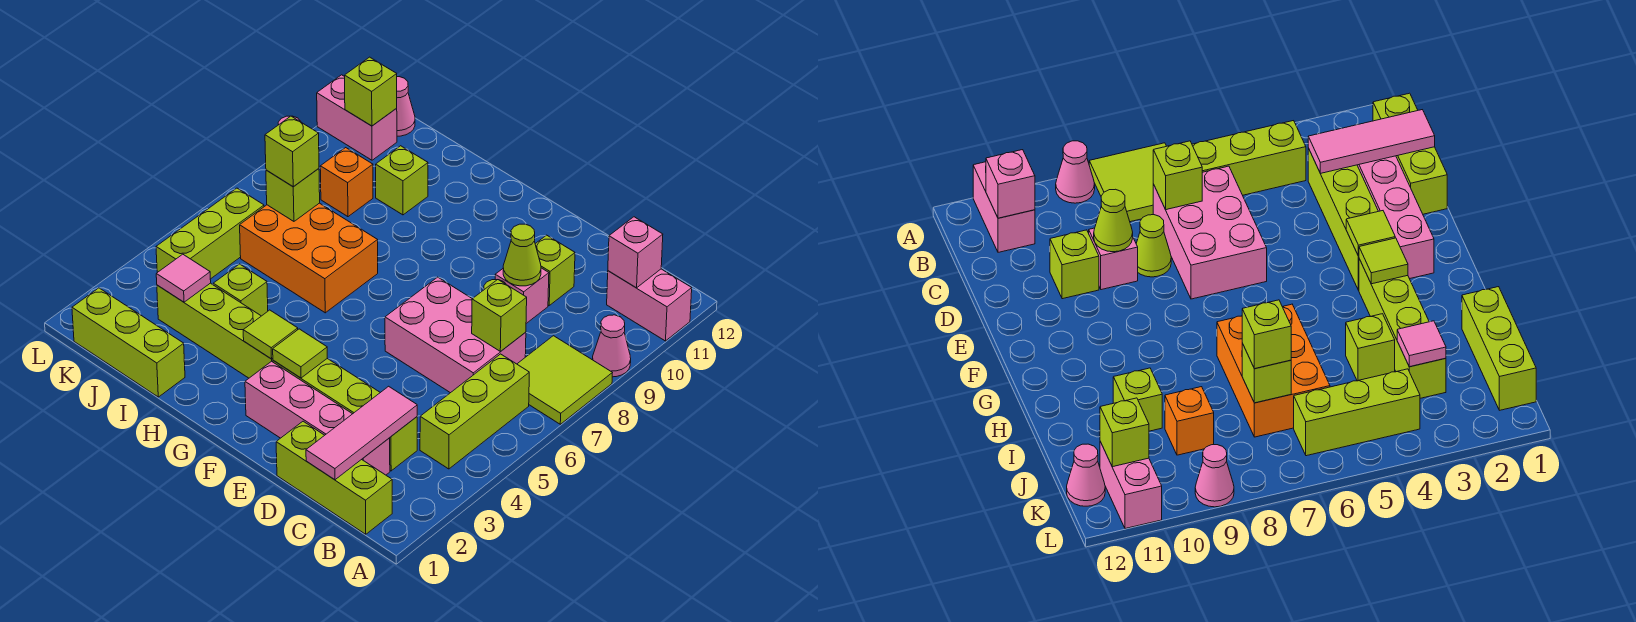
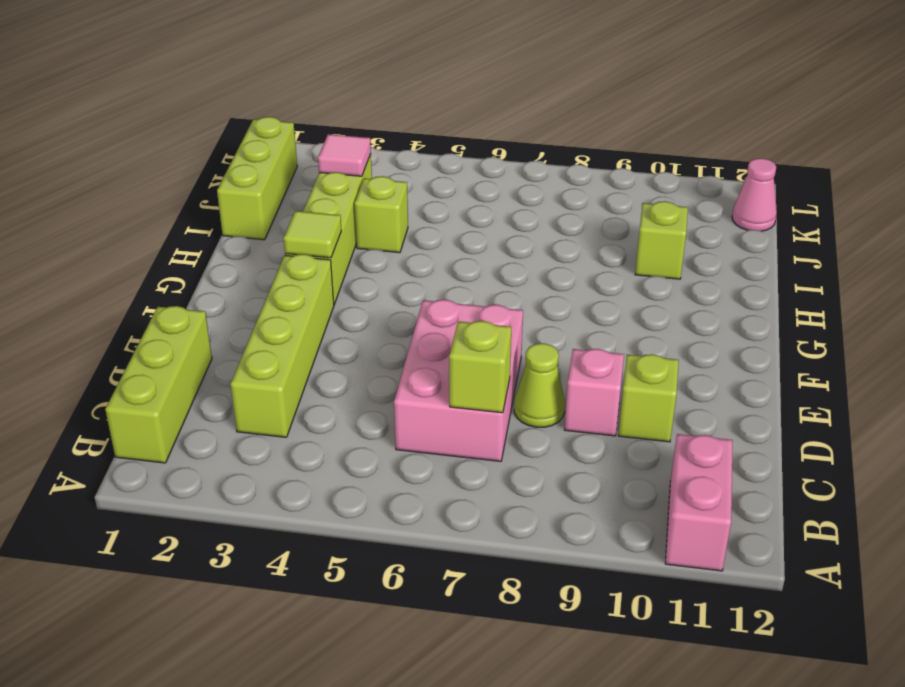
none -> lime tile A7:B8 level 1
none -> pink cone A9 level 1
none -> lime brick B4:B6 level 1
none -> pink brick C2:F2 level 1

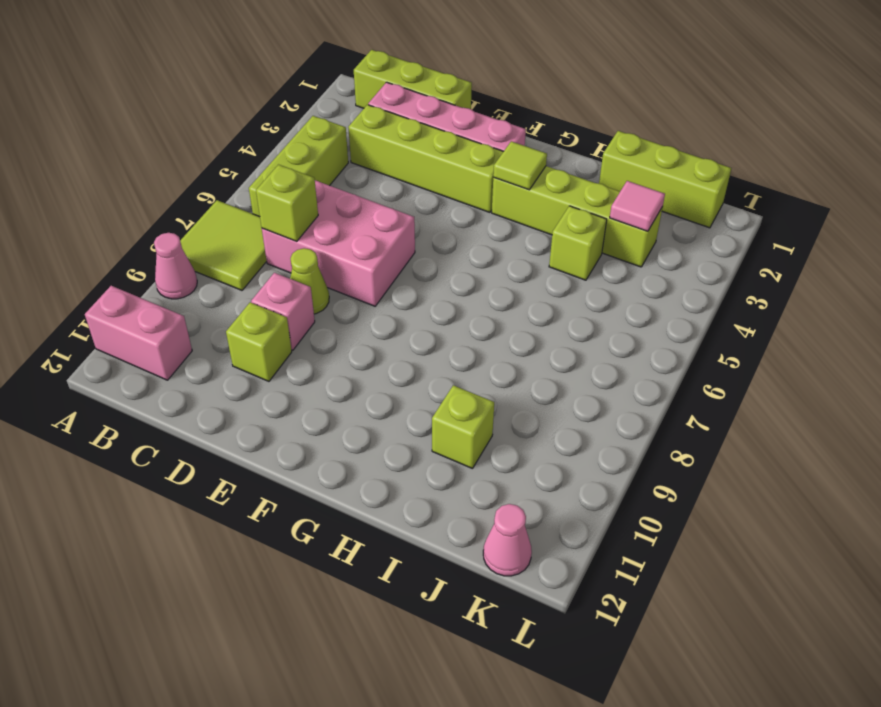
none -> orange brick H6:J7 level 1
none -> orange brick J9 level 1
none -> lime brick K4:K6 level 1
none -> pink brick K11:L11 level 1

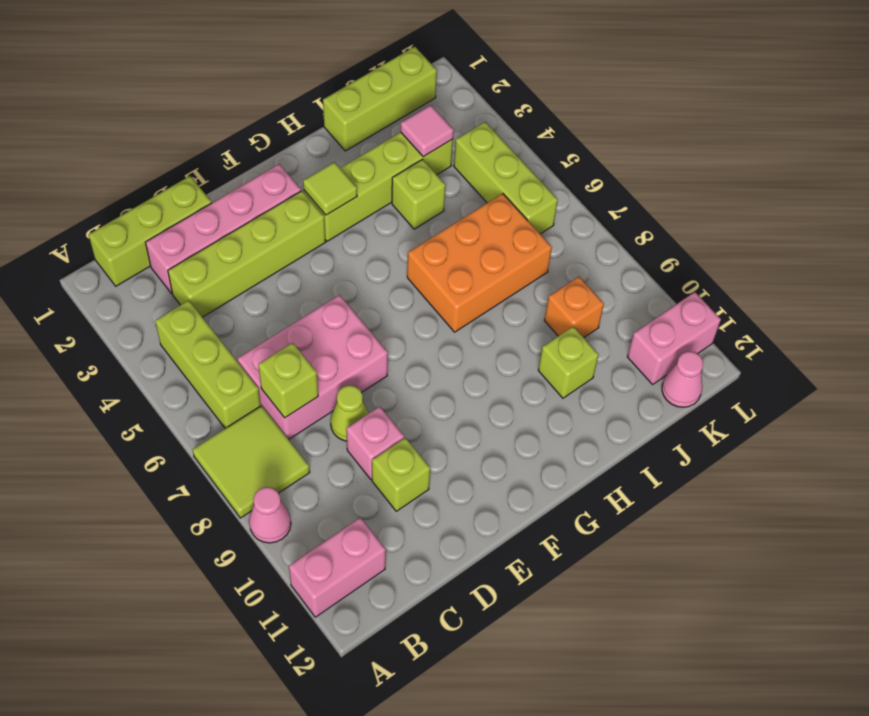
none -> pink cone L9 level 1
none -> pink brick B11 level 2
none -> pink tile C1:C3 level 2
none -> lime cone D9 level 2

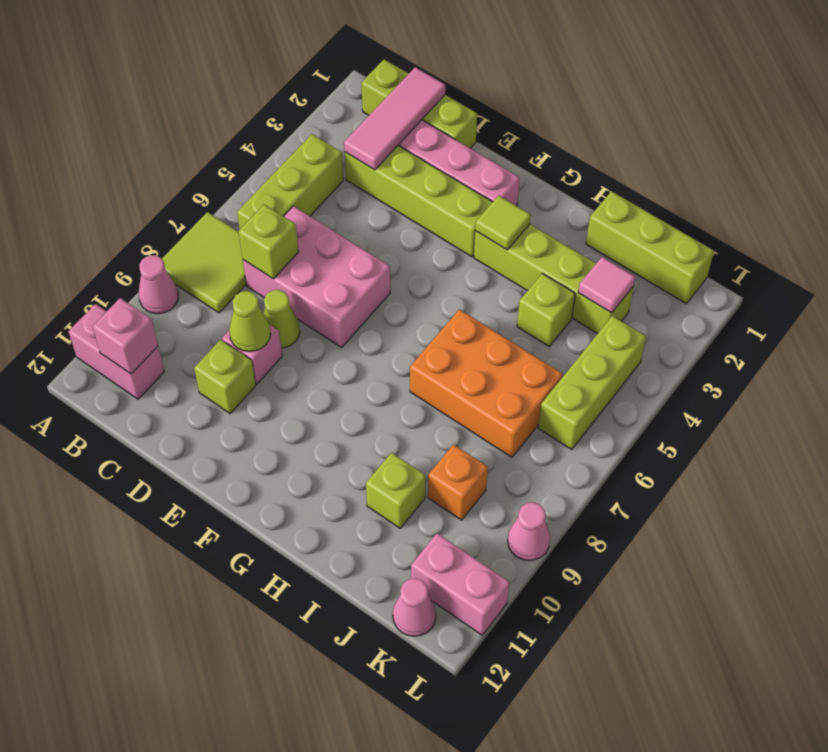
none -> lime tile F3 level 2
none -> lime brick J7 level 2
none -> lime brick K11 level 2
none -> lime brick J7 level 3

